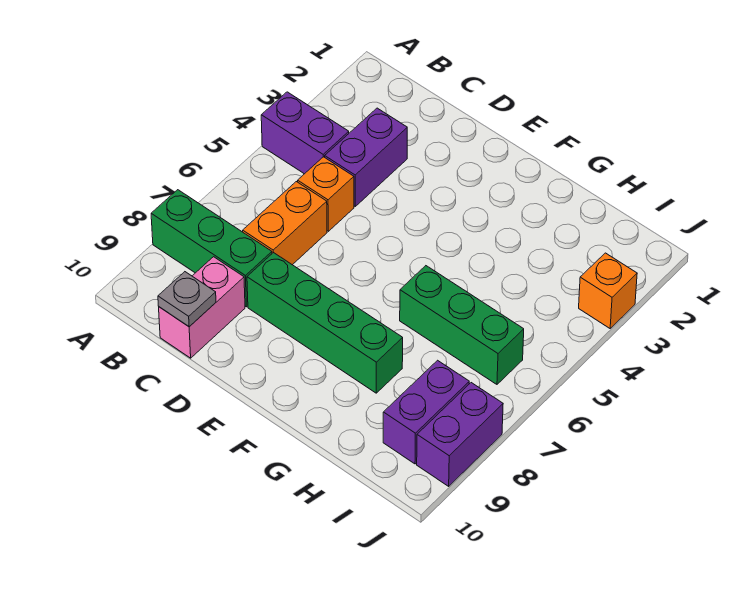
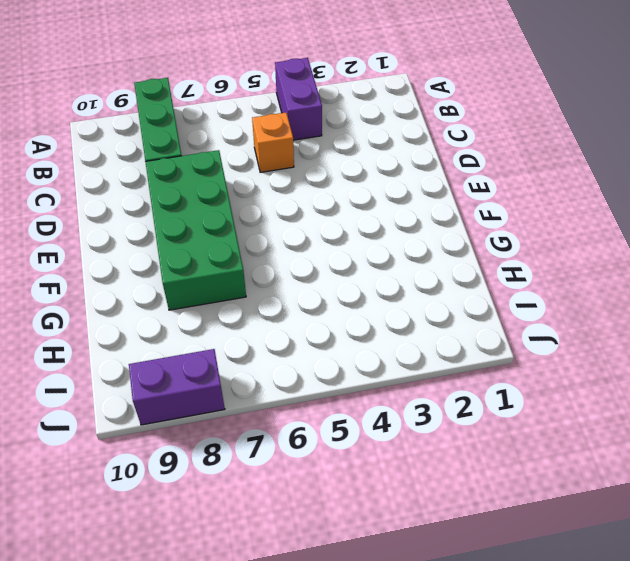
green brick D7:G8 level 1 -> green brick D8:G8 level 1
none -> purple brick C3:C4 level 1
none -> orange brick C6:C7 level 1
none -> pink brick C9:C10 level 1

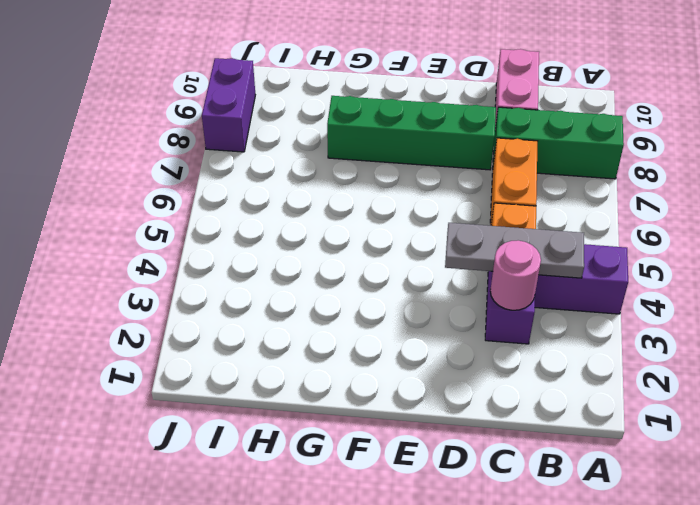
grey plate B4:D4 level 2 -> none
pink round brick C3 level 2 -> none
none -> green brick G6:I6 level 1
none -> purple brick I8:I9 level 1
none -> orange brick J3 level 1

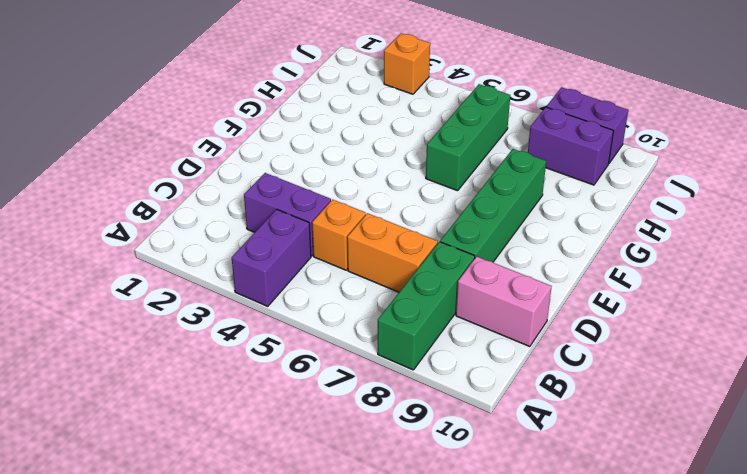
none -> grey plate C10 level 2

